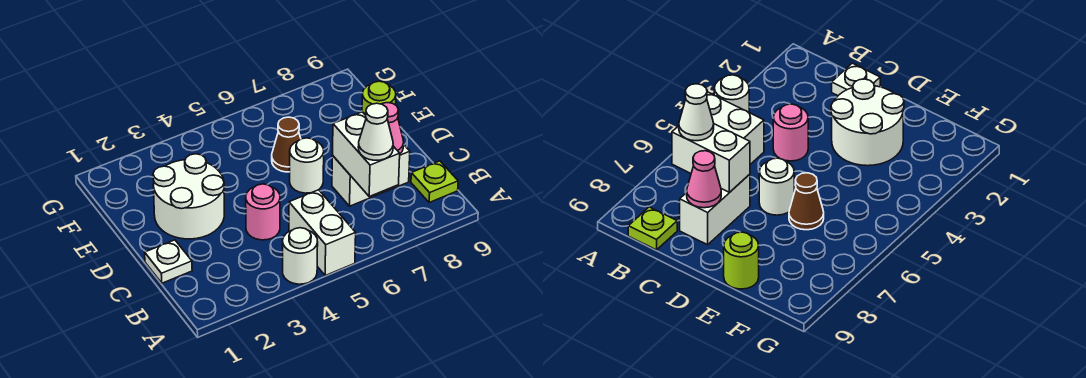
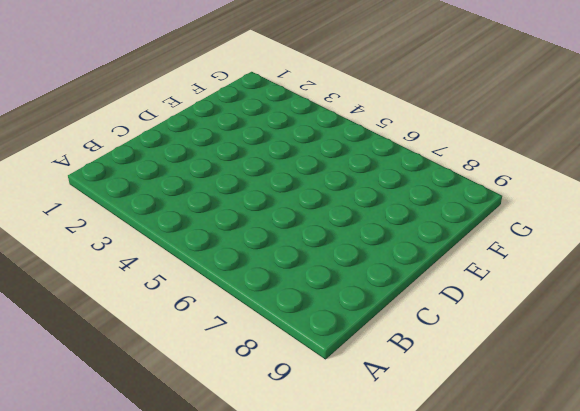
none -> white round brick A4 level 1
none -> white brick A5:B5 level 1
none -> lime plate B9 level 1

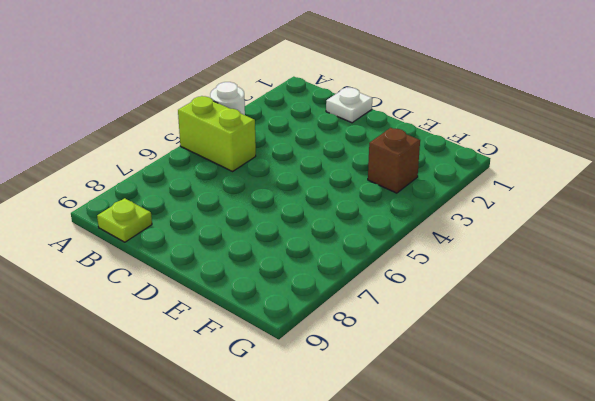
lime brick A5:B5 level 1 -> white brick A5:B5 level 1
brown brick F3 level 1 -> none
none -> pink round brick C4 level 1
none -> white brick C7:C8 level 1
none -> white round brick D2:E3 level 1

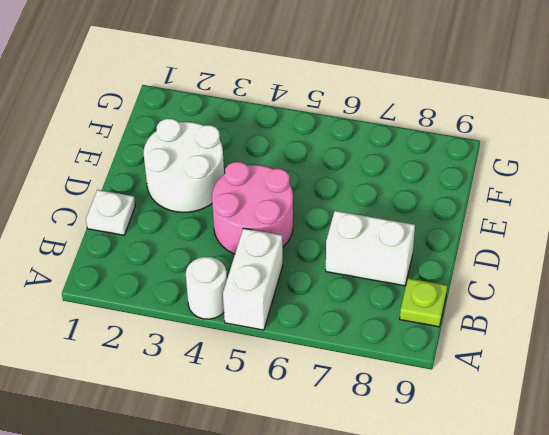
pink round brick C4:D5 level 1 -> pink round brick C4 level 1
none -> white round brick D6 level 1
none -> brown cone E6 level 1
none -> lime round brick E9 level 1

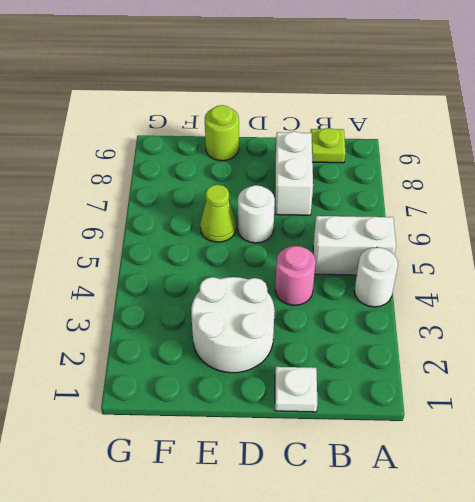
lime cone E6 level 1 -> brown cone E6 level 1
none -> white brick B7:C7 level 2
none -> pink cone C8 level 2
none -> white cone B7 level 3

